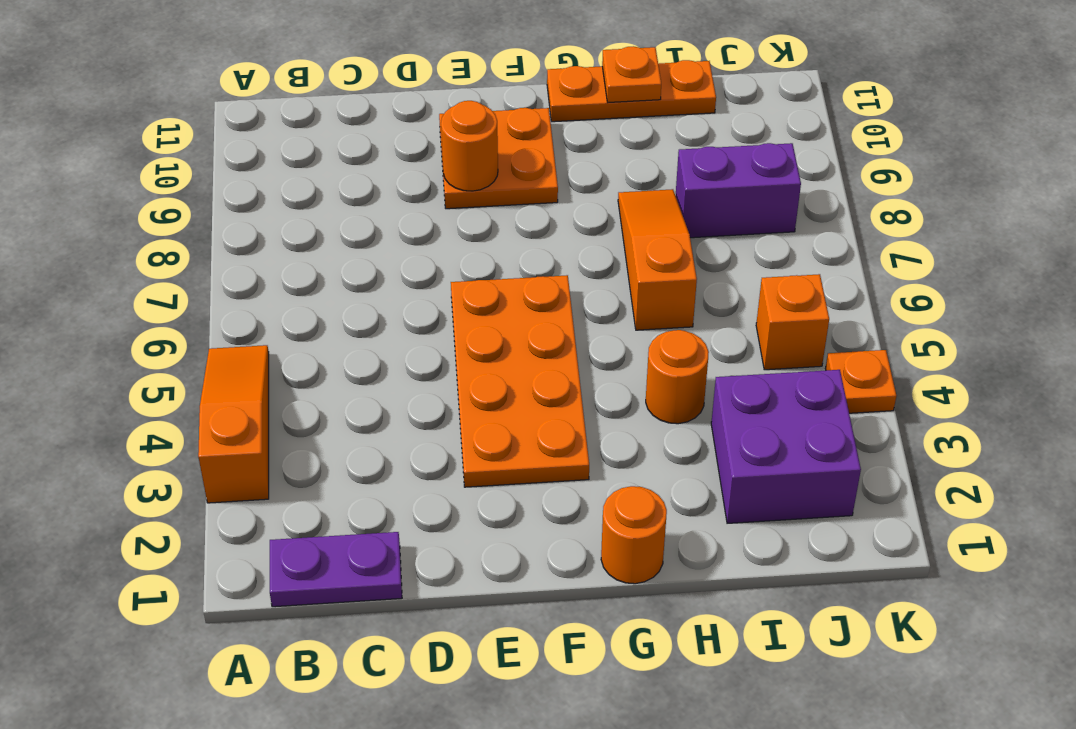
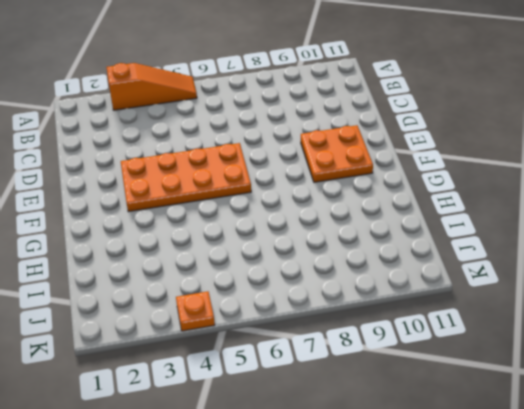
none -> purple plate B1:C1 level 1
none -> orange round brick G1 level 1
none -> orange plate G11:I11 level 1

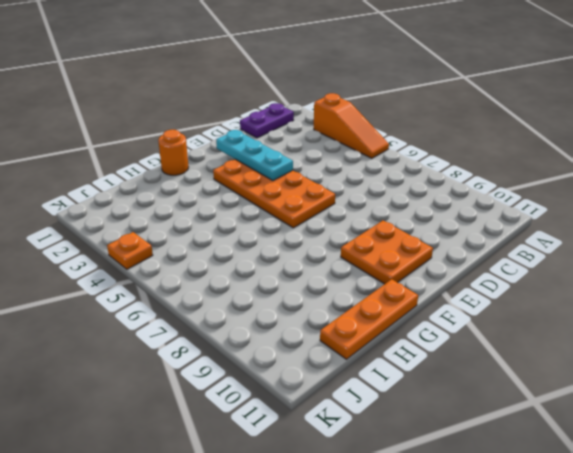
cyan plate E2:E4 level 2 -> none
none -> orange round brick H4 level 1
none -> orange slope H6:H8 level 1 top 6
none -> purple brick I2:J3 level 1

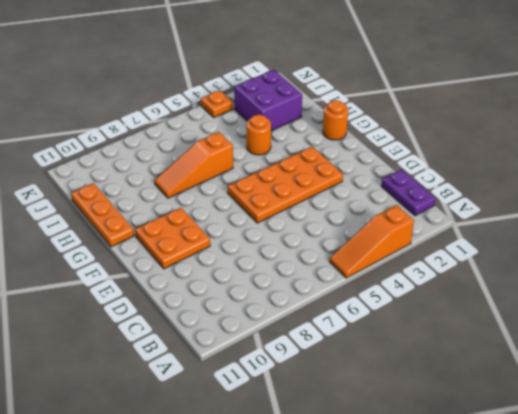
none -> purple brick I8:J8 level 1
none -> orange brick J5 level 1
none -> orange round brick E9 level 2

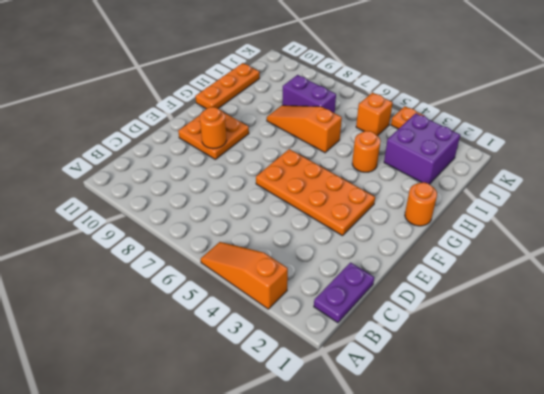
purple brick I7:I8 level 1 -> purple brick I8:J8 level 1
none -> orange plate H11 level 2

